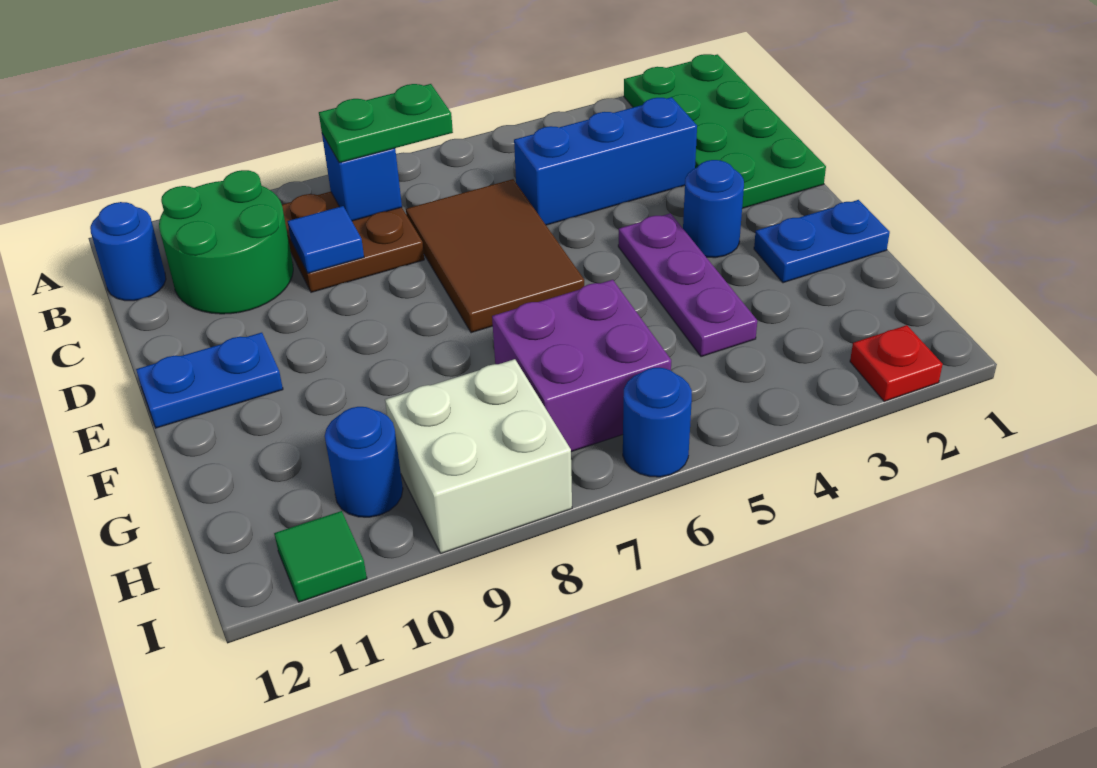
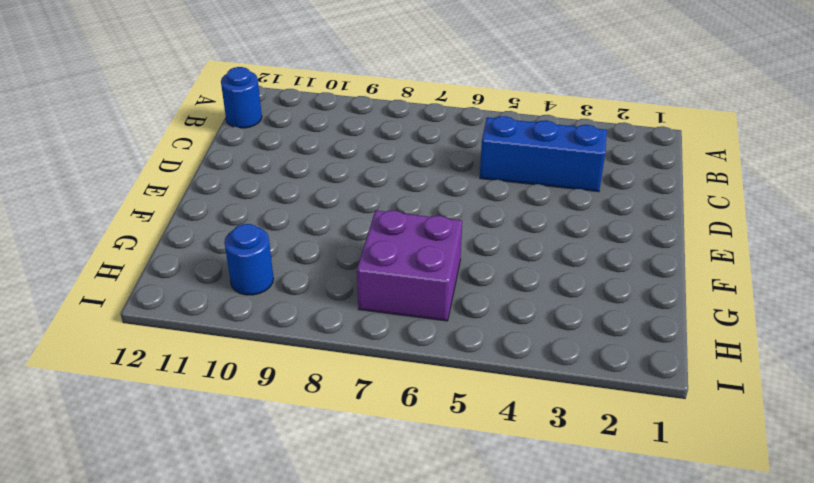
none -> green plate A1:D2 level 1
none -> brown plate B8:C9 level 1
none -> green round brick B10:C11 level 1

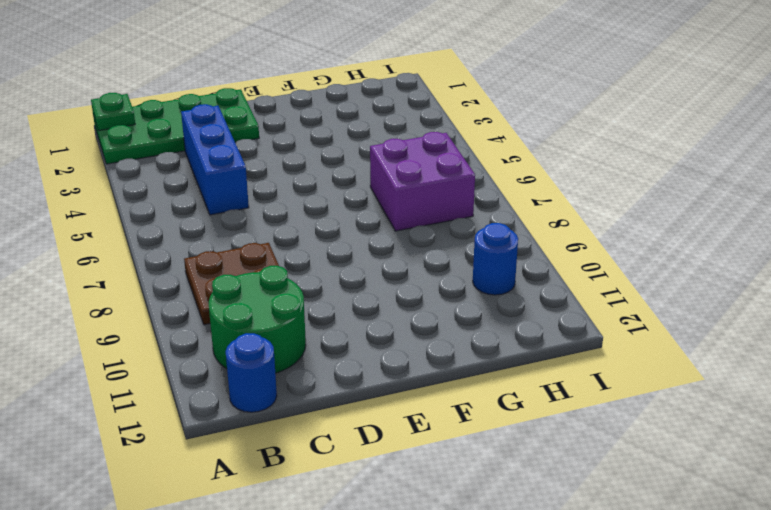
green plate A1 level 2 -> none
none -> brown tile C6:E7 level 1
none -> blue round brick E3 level 1
none -> purple plate E4:G4 level 1

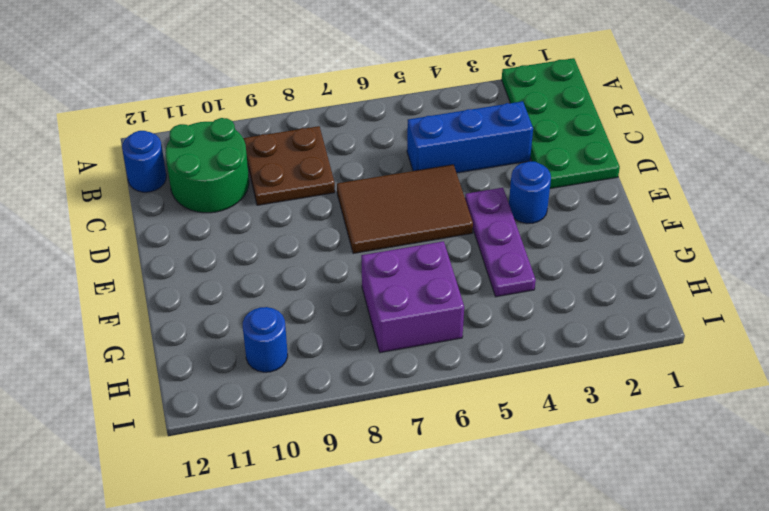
brown tile D5:E7 level 1 -> brown tile C6:E7 level 1
none -> blue plate E11:E12 level 1
none -> blue plate F1:F2 level 1
none -> white brick H8:I9 level 1

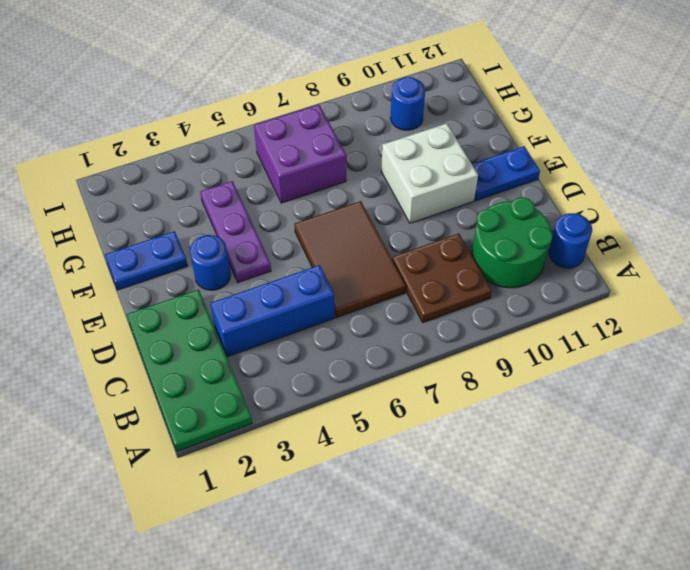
white brick E9:F10 level 1 -> white brick H8:I9 level 1
none -> red plate I2 level 1
none -> blue round brick I6 level 1
none -> green tile I11 level 1

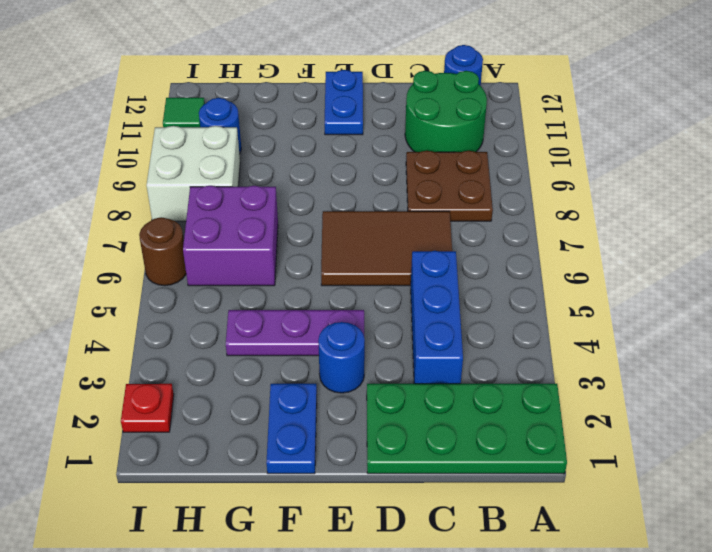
brown round brick I6 level 1 -> blue round brick I6 level 1
none -> blue brick B8 level 2
none -> blue tile C9 level 2
none -> green plate B7:B8 level 3

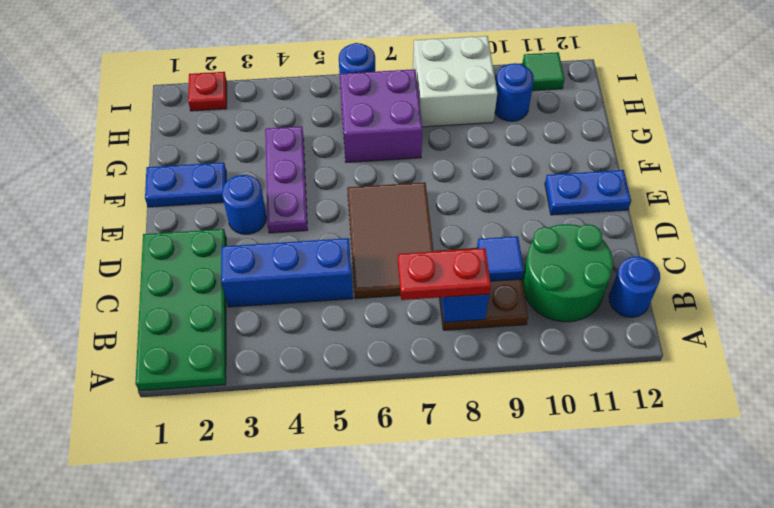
red plate B7:B8 level 3 -> green plate B7:B8 level 3

